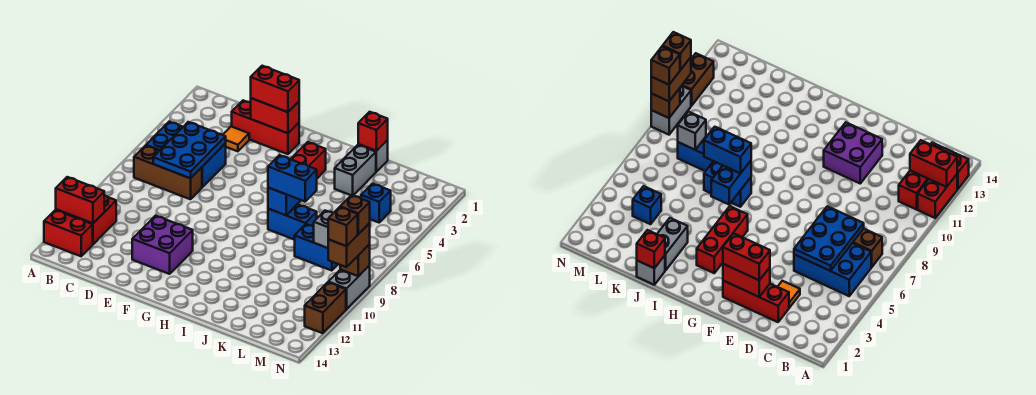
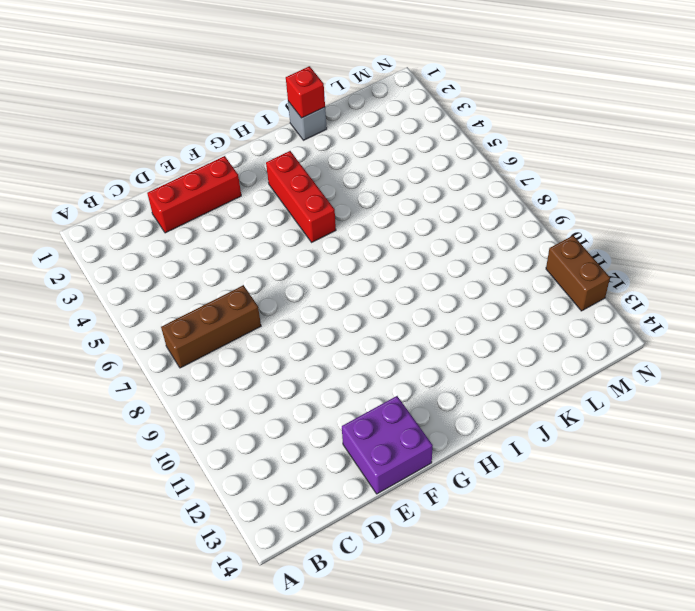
purple brick E13:F14 level 1 -> purple brick E11:F12 level 1
none -> red brick A11:A12 level 1
none -> red brick A13:B13 level 1
none -> blue brick B5:D6 level 1

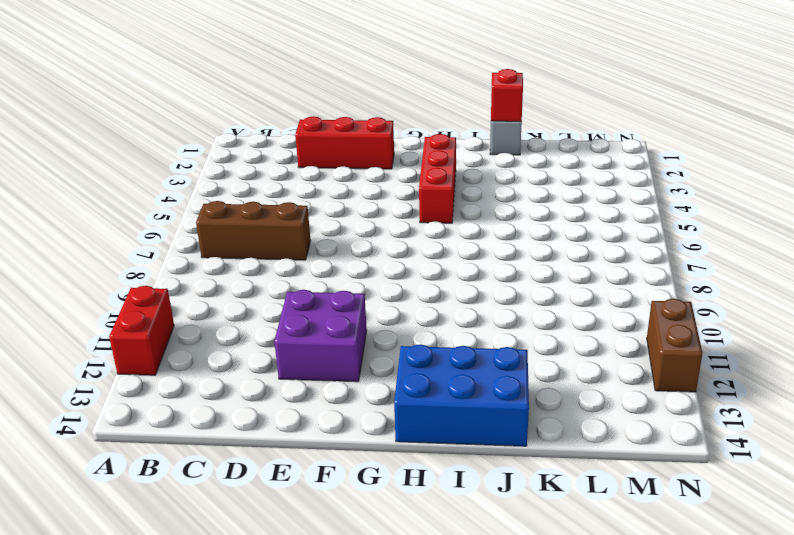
blue brick H13:J14 level 1 -> blue brick B5:D6 level 1
none -> red brick A13:B13 level 1
none -> red brick B11:B12 level 1
none -> orange tile D3 level 1

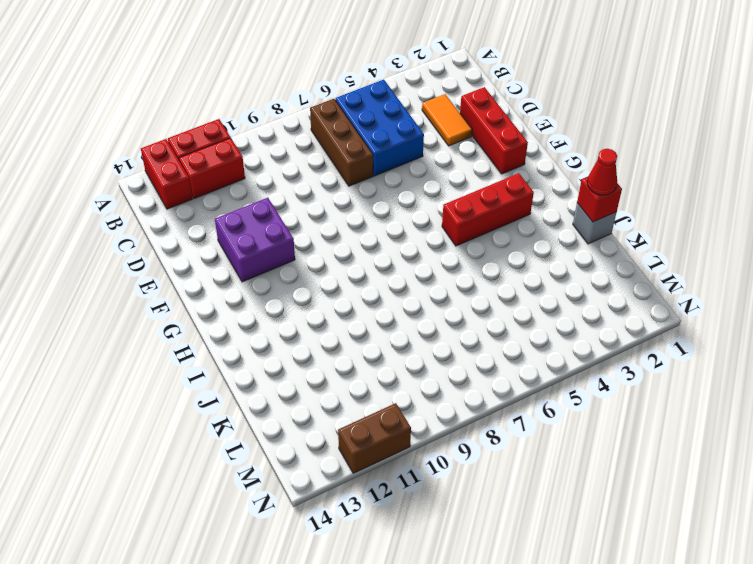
orange tile C3:D3 level 1 -> orange tile D3 level 1
red cone J1 level 3 -> none
none -> blue brick I7:J7 level 1
none -> grey brick J2:J3 level 1
none -> blue brick K8:L8 level 1

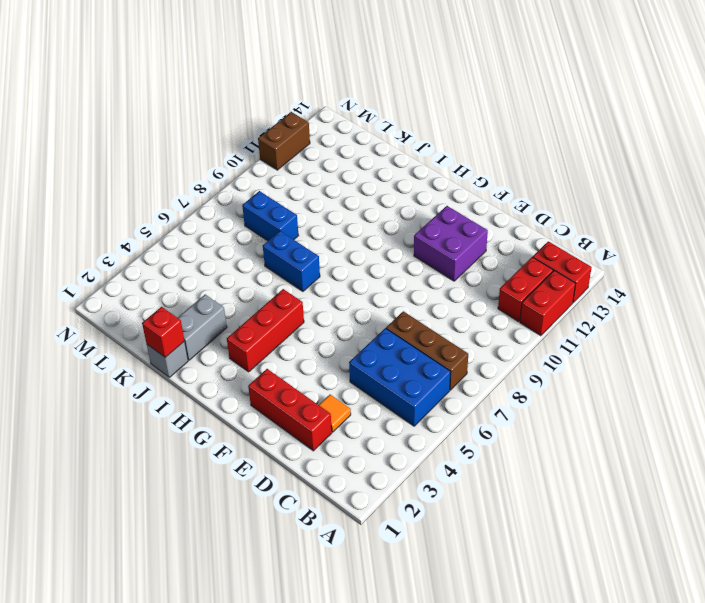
none -> blue brick L4 level 1
none -> grey brick N9:N10 level 1
none -> red brick A12:B12 level 2

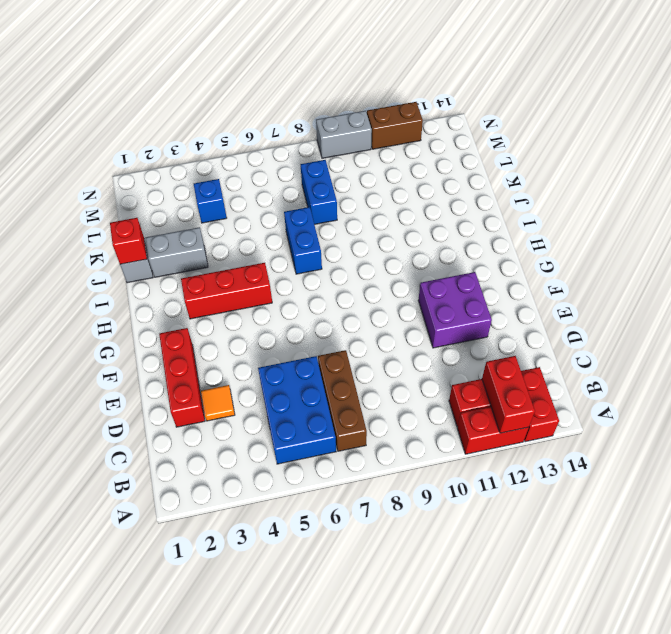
none -> blue plate C5:D7 level 2
none -> red brick E2:F2 level 2
none -> blue brick I6:I7 level 2

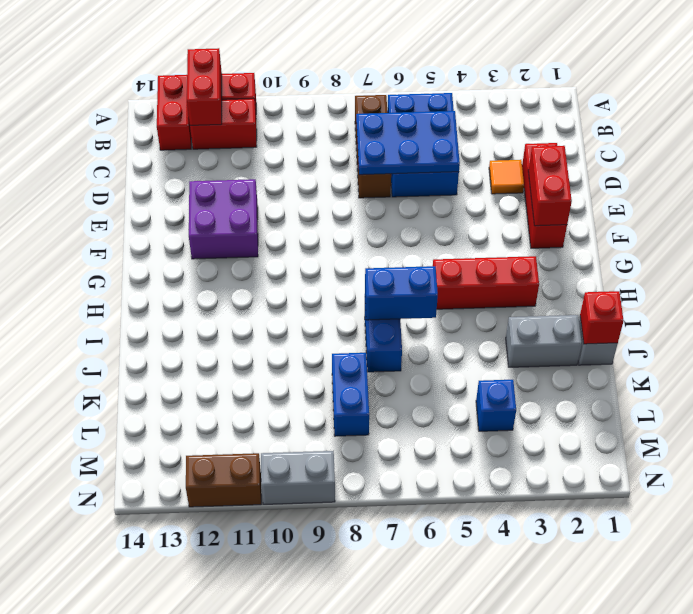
none -> grey brick L8 level 2
none -> brown brick N9 level 2
none -> red brick E2:F2 level 3

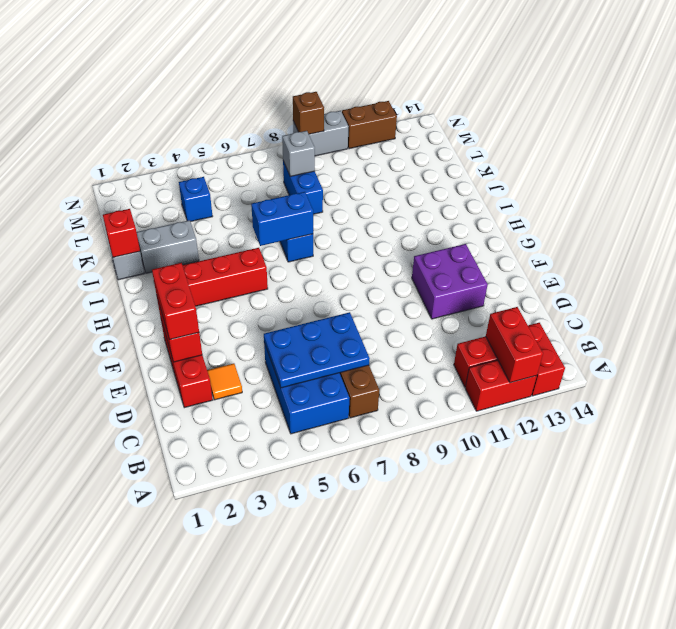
none -> blue brick I7:J7 level 3
none -> brown brick N9:N10 level 3
none -> brown brick N9 level 4

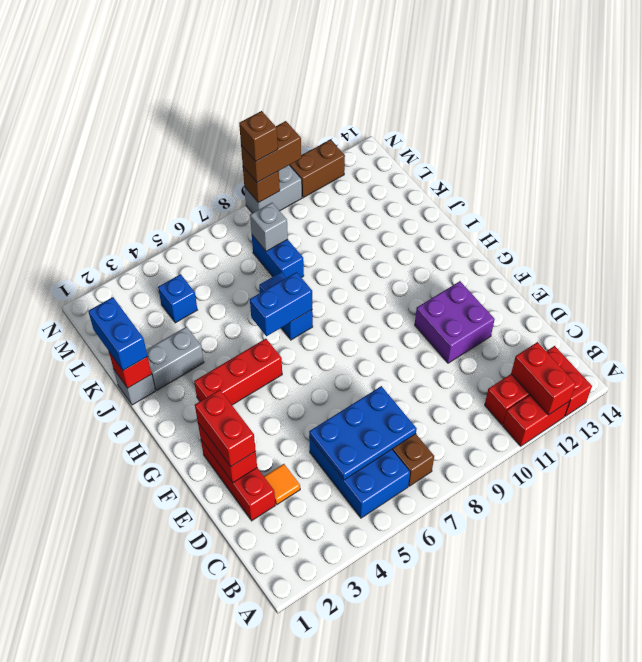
blue brick J1:K1 level 3 -> blue brick I7:J7 level 3
none -> brown brick N10 level 4

